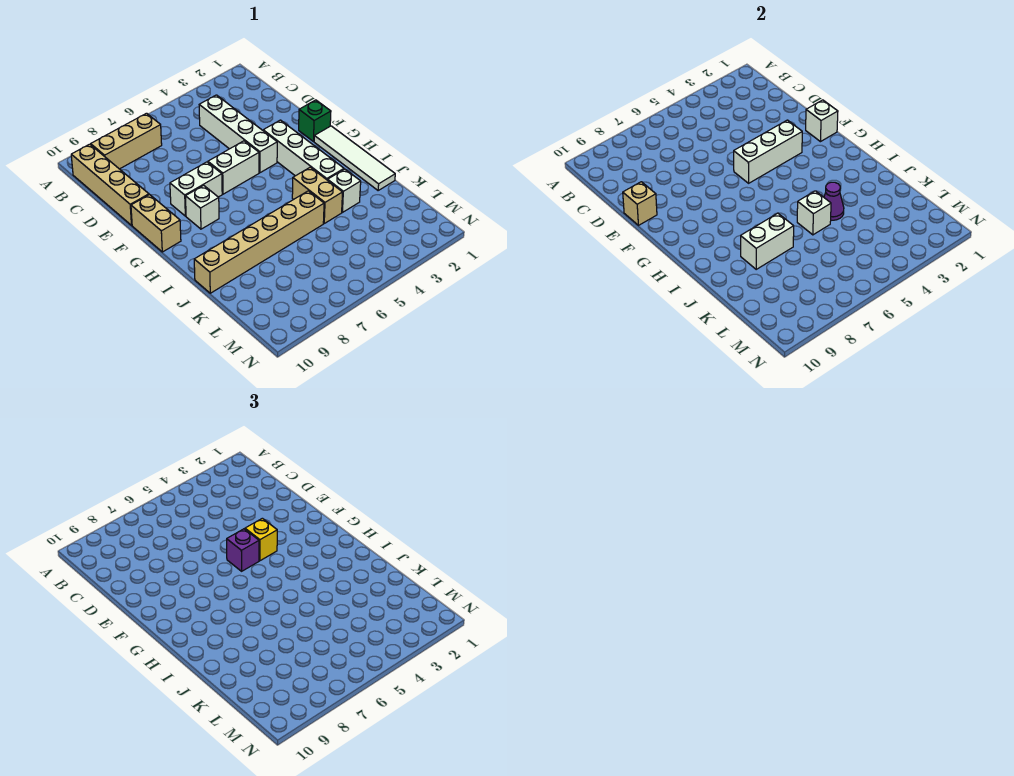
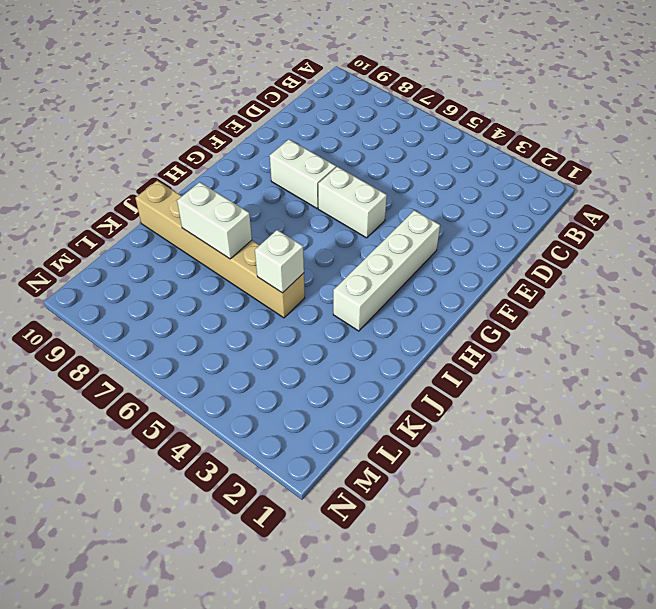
none -> tan brick B7:B9 level 1
none -> tan brick B10:E10 level 1
none -> white brick C4:F4 level 1

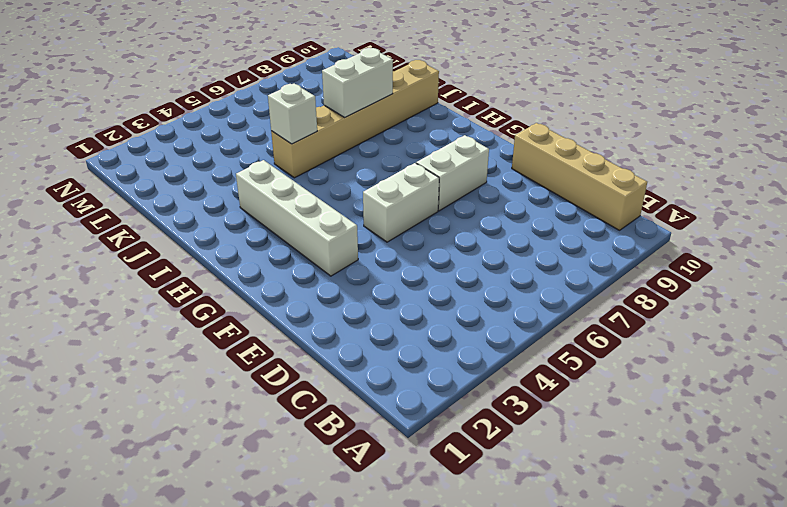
none -> tan brick B7:B9 level 1
none -> white brick C4:F4 level 1
none -> green brick F1 level 1

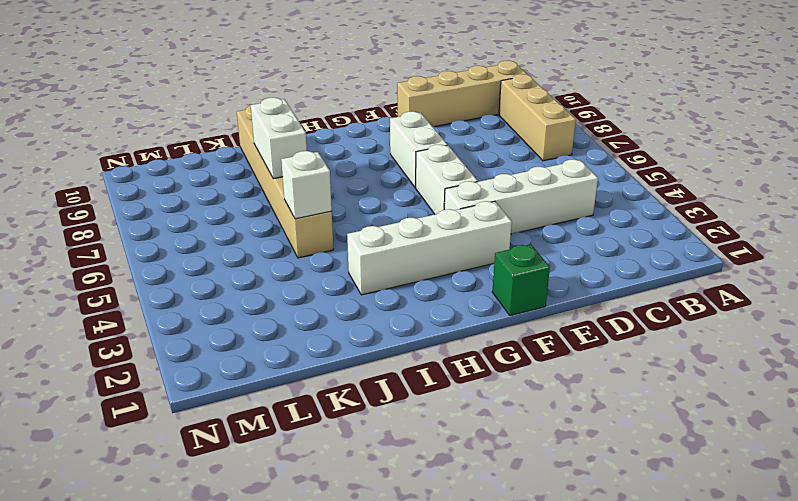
none -> tan brick F10:G10 level 1
none -> white tile G1:J1 level 1
none -> white brick G8 level 1

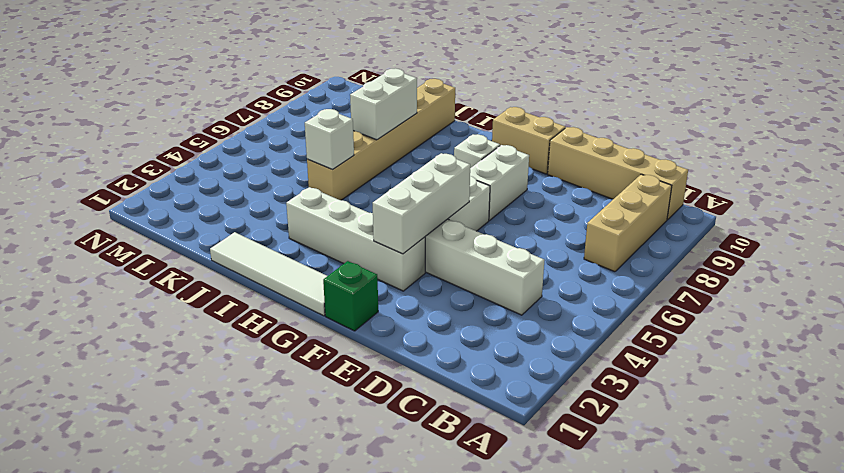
none -> tan brick I4:J4 level 1
none -> white brick J3 level 1
none -> tan brick E10 level 2

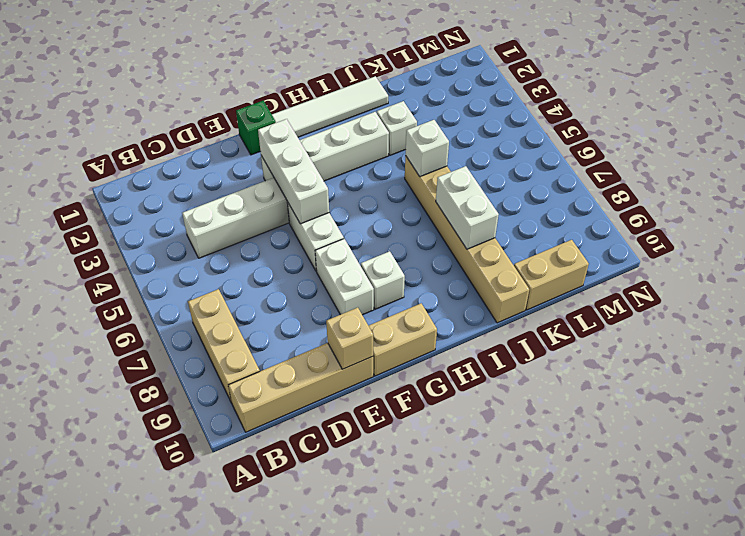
tan brick K10:L10 level 1 -> tan brick I4:J4 level 1
none -> white brick F1 level 2
none -> purple cone J4 level 2
none -> yellow brick F4 level 3

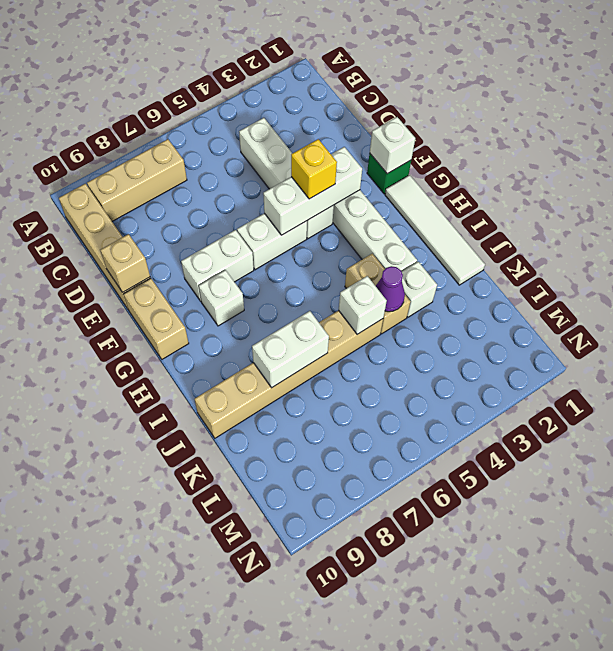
none -> purple brick F5 level 3

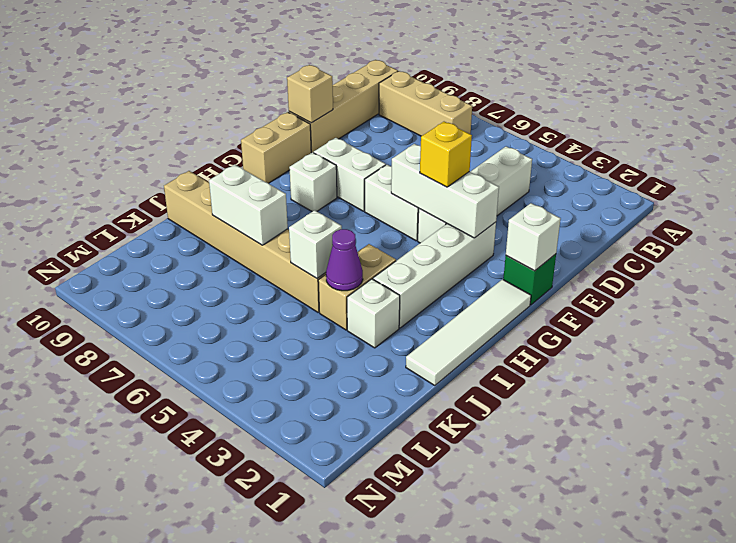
none -> purple brick F5 level 3

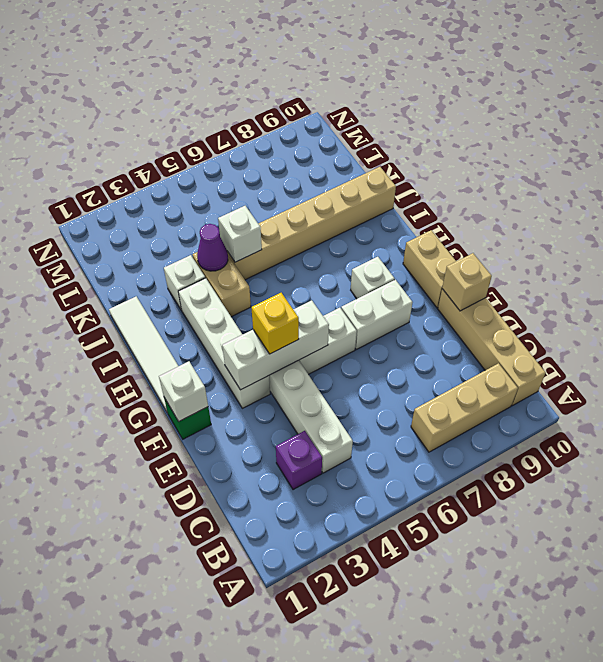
purple brick C3 level 1 -> purple brick F5 level 3
none -> white brick J7:J8 level 2

